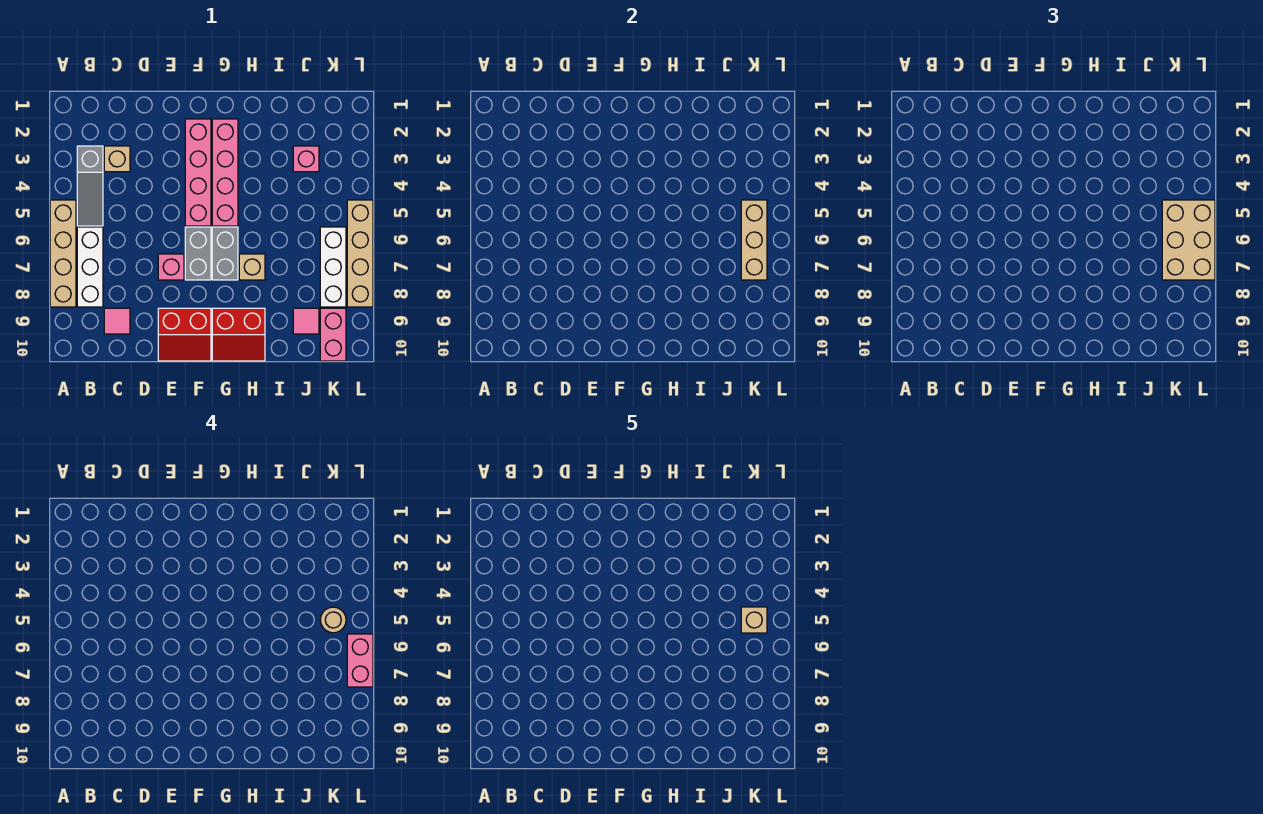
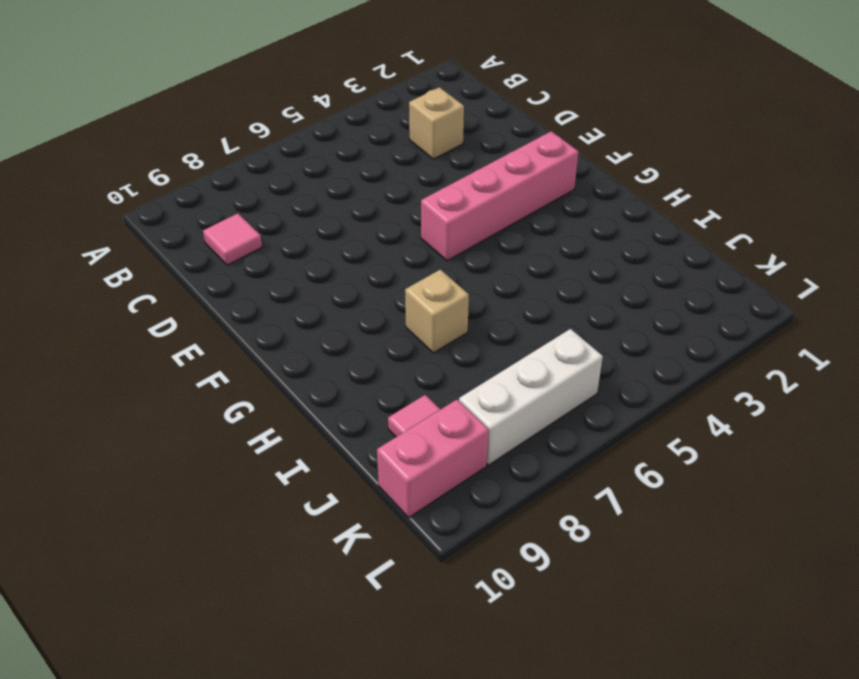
none -> tan brick A5:A8 level 1
none -> grey slope B3:B5 level 1 top 3
none -> white brick B6:B8 level 1

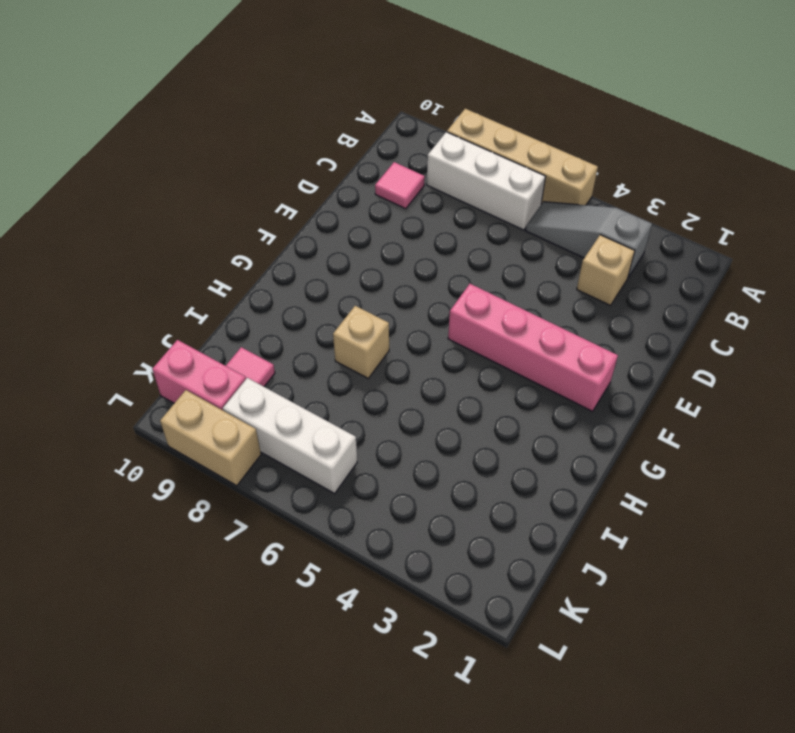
tan brick L8:L9 level 1 -> tan brick L5:L8 level 1
none -> pink brick E7 level 1
none -> red slope E9:F10 level 1 top 9
none -> grey brick F6:F7 level 1

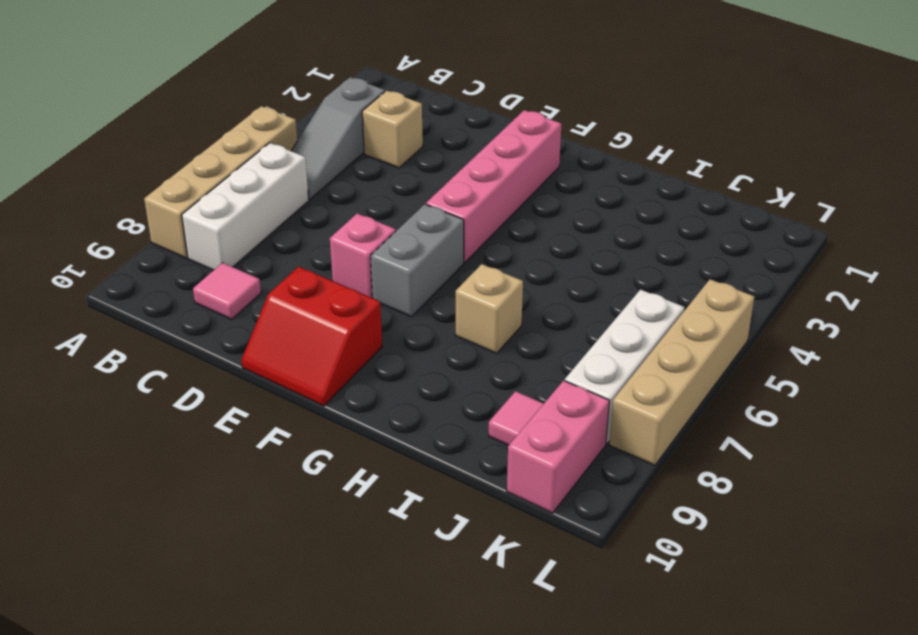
none -> pink brick G2:G5 level 1
none -> grey brick G6:G7 level 1
none -> red slope G9:H10 level 1 top 9

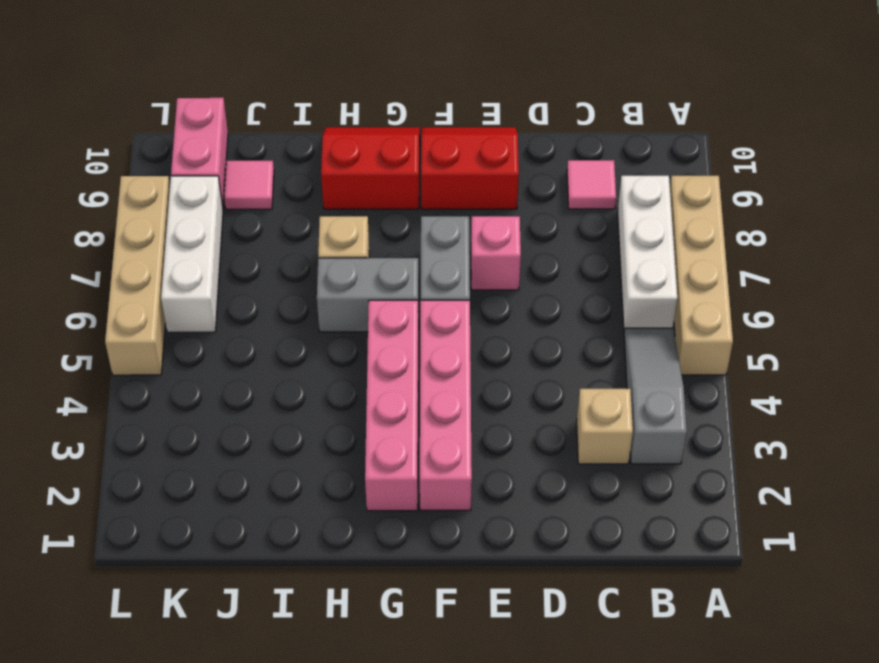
grey brick G6:H6 level 1 -> grey brick G6:G7 level 1
none -> pink brick J3 level 1
none -> tan brick K5:K7 level 2
none -> tan brick K5:L7 level 3

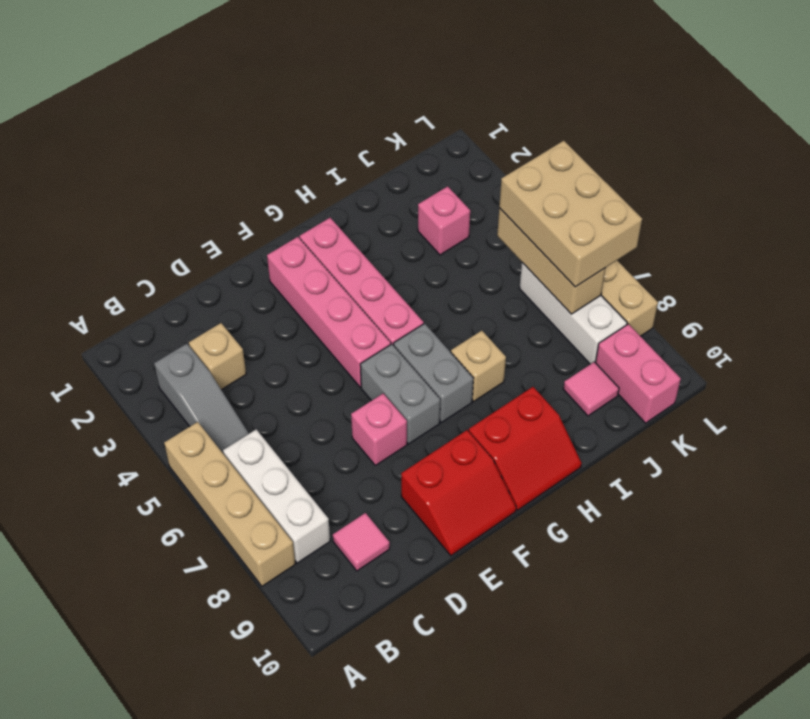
none -> tan round brick K5 level 4
none -> pink brick L6:L7 level 4
none -> tan brick K5 level 5

